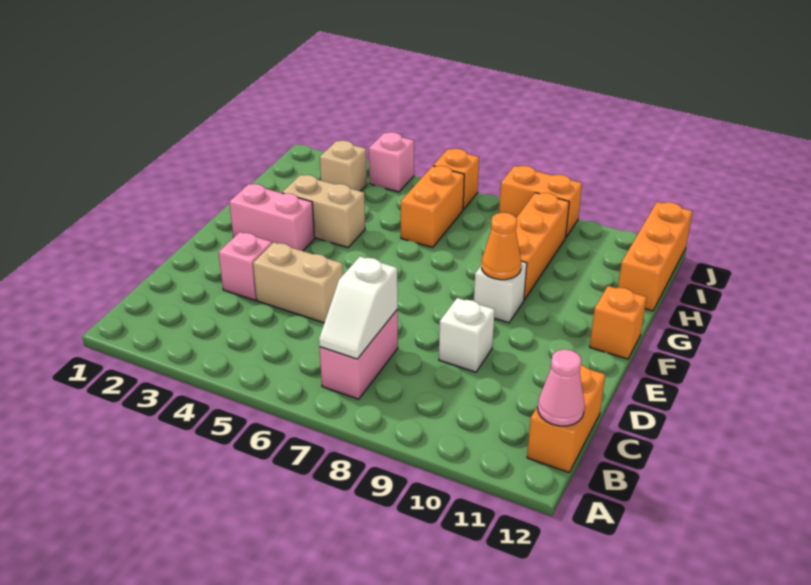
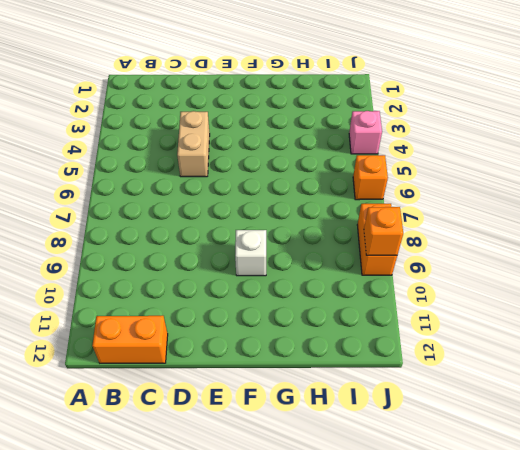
orange brick J9 level 2 -> orange brick F12 level 1
none -> pink brick B7:C7 level 1
none -> pink brick D3 level 1
none -> white brick D9 level 1

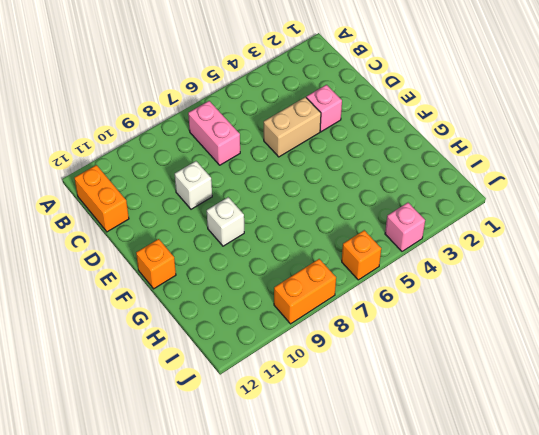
none -> pink brick F2:F3 level 1
none -> tan brick G3:G4 level 1
none -> orange brick G9:I9 level 1

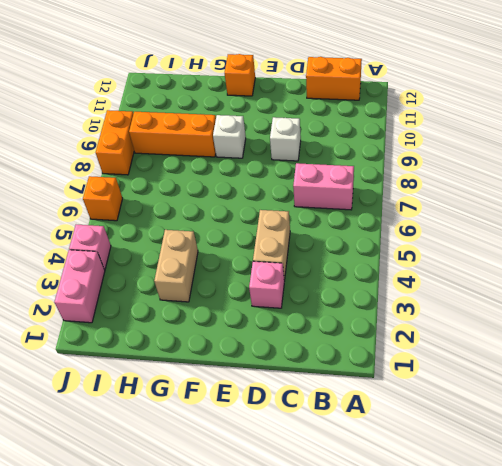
pink brick J2:J3 level 1 -> pink brick F2:F3 level 1
none -> orange brick H6:I6 level 1
none -> orange brick H12:J12 level 1
none -> tan brick I3 level 1

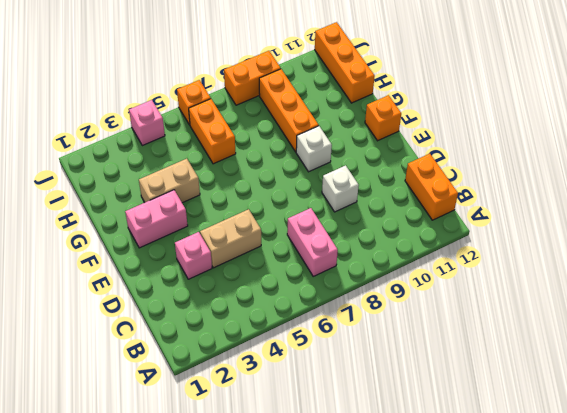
none -> tan brick I3 level 1
none -> white slope B7:C7 level 2 top C
none -> pink cone B12 level 2

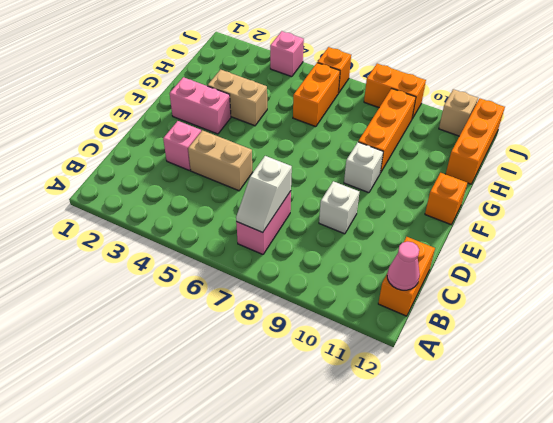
tan brick J11 level 1 -> tan brick I3 level 1
none -> orange cone F9 level 2

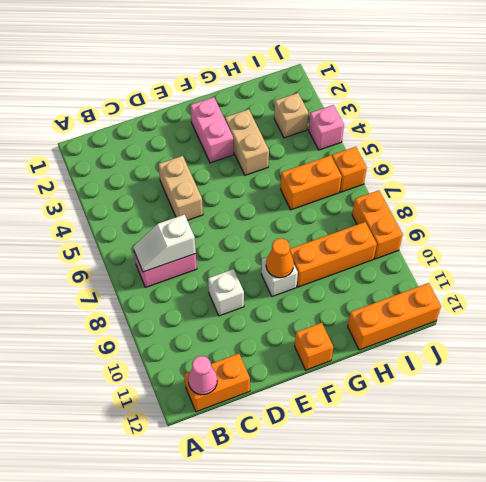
none -> pink brick D3 level 1

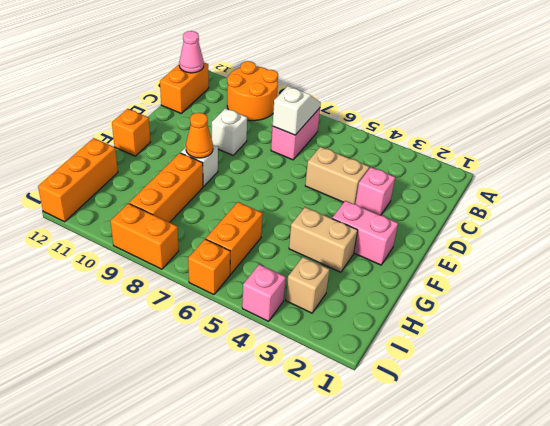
orange round brick A9:B10 level 1 -> none

